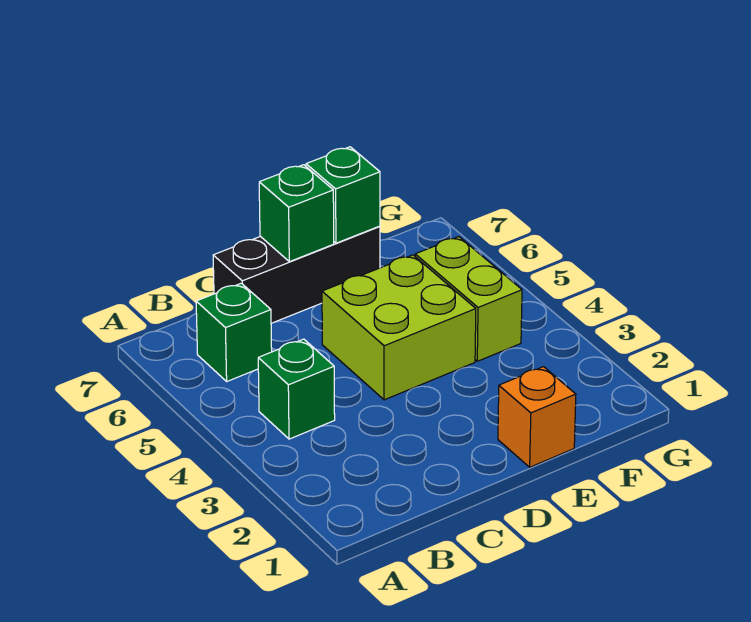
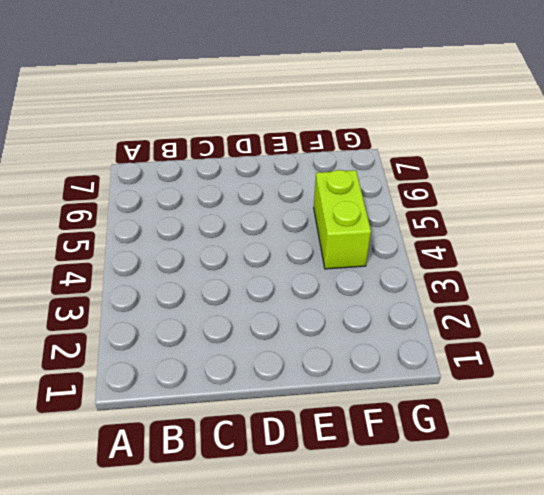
none -> green brick B4 level 1
none -> green brick B6 level 1

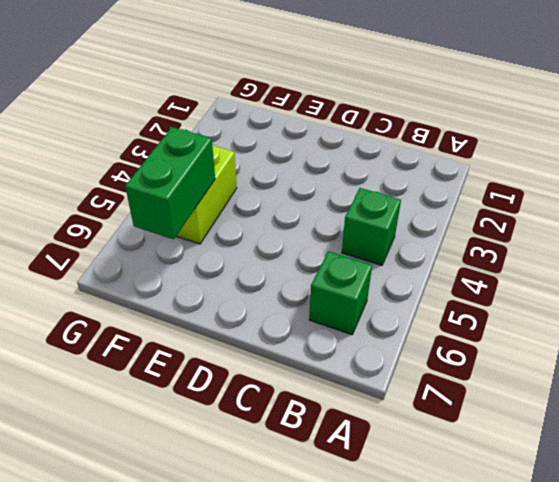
green brick F5:F6 level 2 -> none
none -> black brick C7:E7 level 1
none -> lime brick D4:E5 level 1

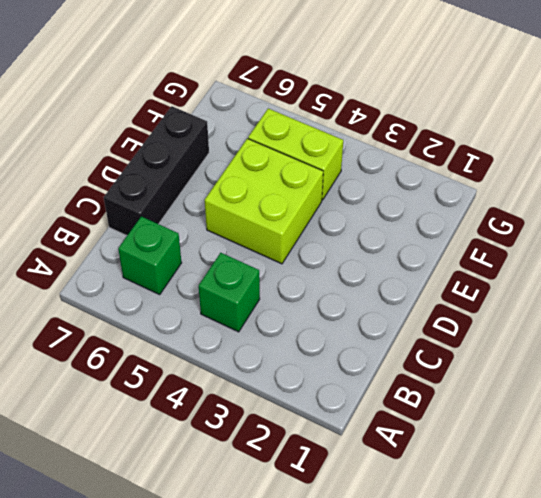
none -> orange brick E1 level 1
none -> green brick D7 level 2

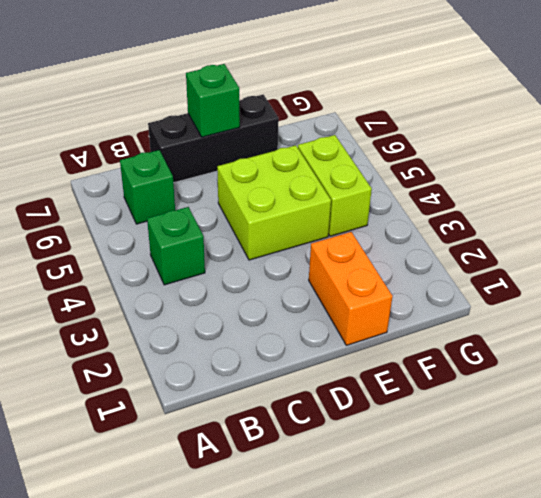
orange brick E1:E2 level 1 -> orange brick E1 level 1
none -> green brick E7 level 2

